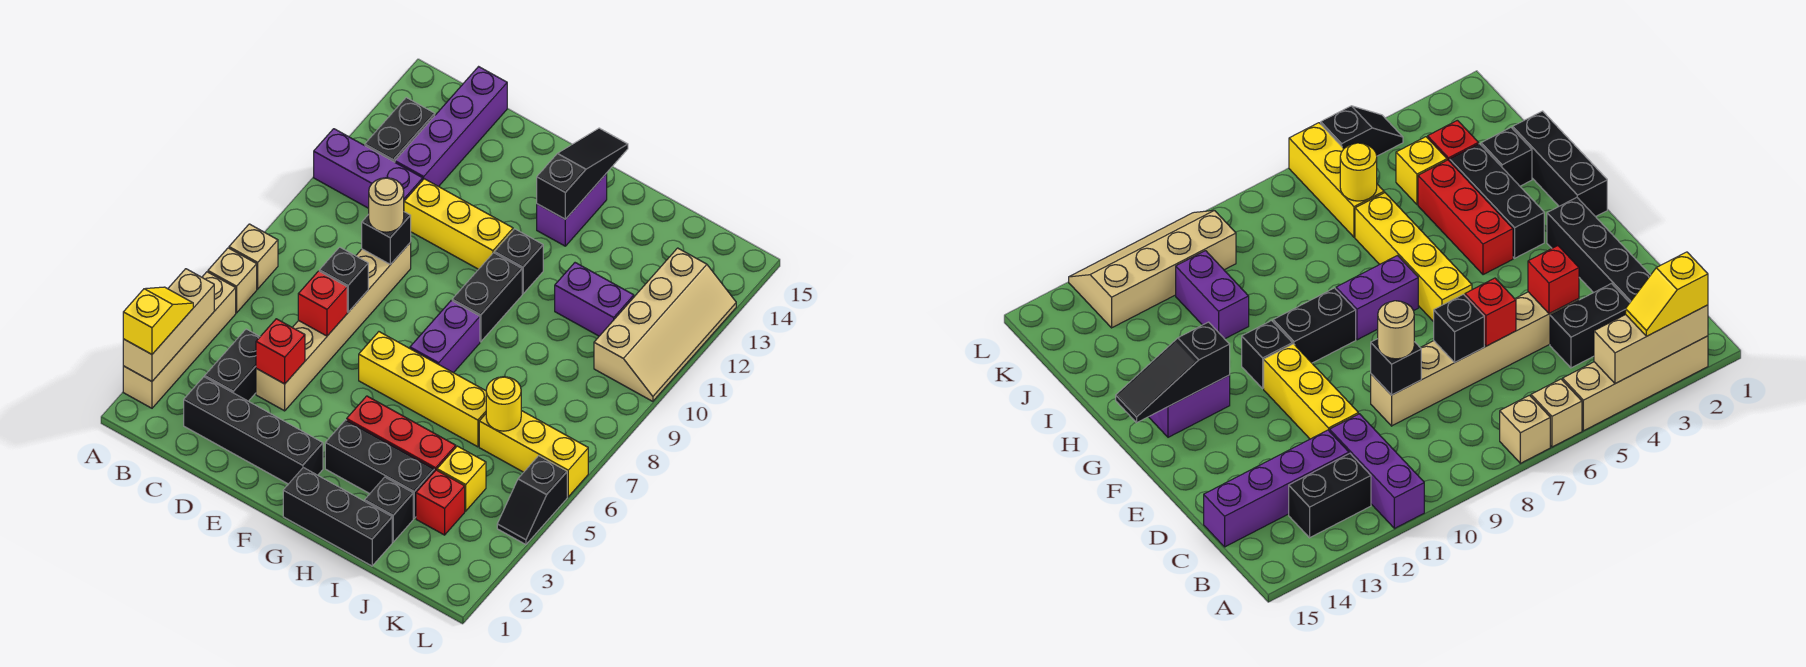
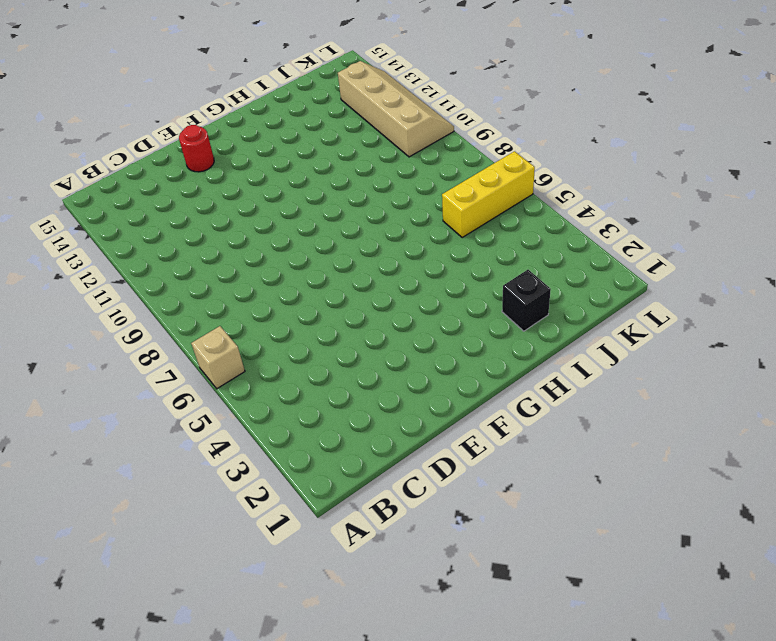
red round brick E14 level 1 -> none
none -> tan brick A2:A5 level 1
none -> tan brick A7 level 1
none -> purple brick A11:C11 level 1
none -> black brick B12:B13 level 1

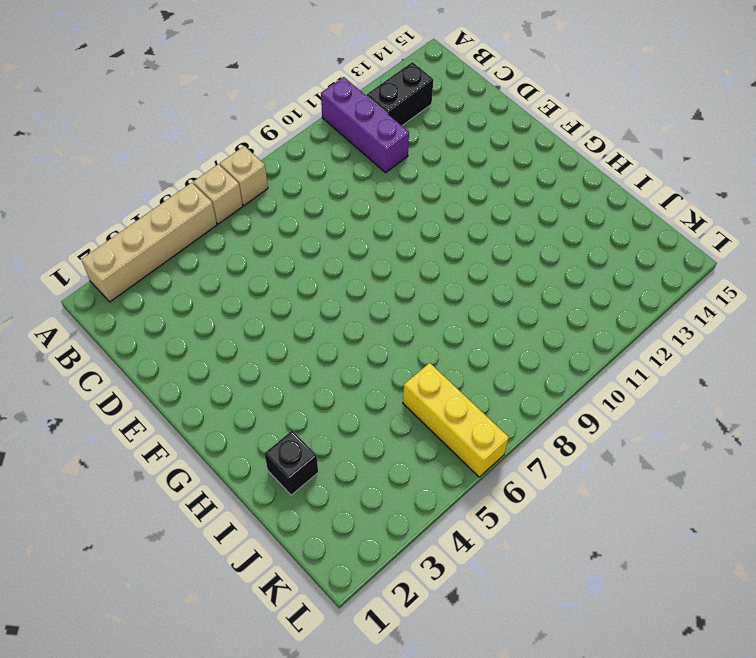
none -> black brick C2:F2 level 1
none -> black brick C3:C4 level 1
none -> purple brick C12:C15 level 1
none -> tan brick D4:D9 level 1

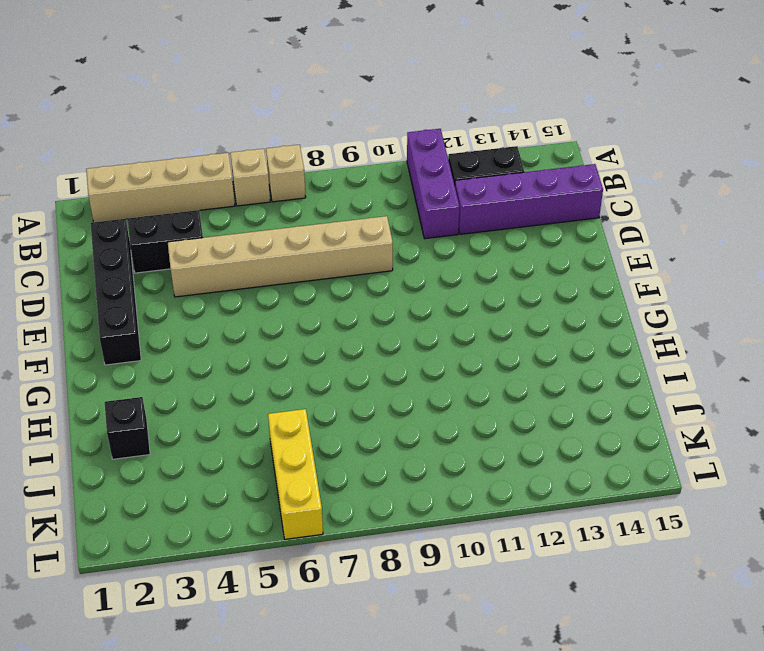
none -> yellow brick D11:F11 level 1
none -> yellow brick F6:I6 level 1
none -> black brick G1:I1 level 1
none -> black brick G3:I3 level 1

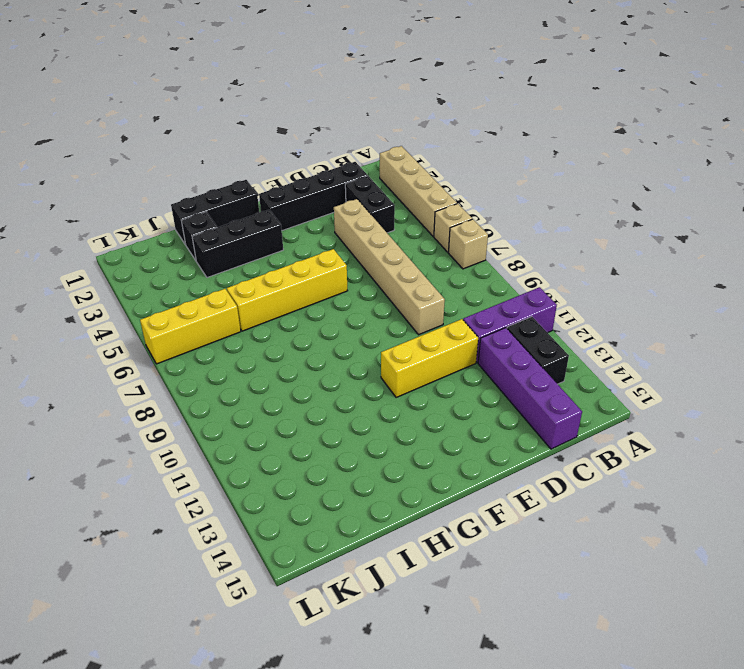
none -> red brick G4:I4 level 1
none -> purple brick G7:G8 level 1
none -> black brick G9:G10 level 1
none -> black brick G11 level 1

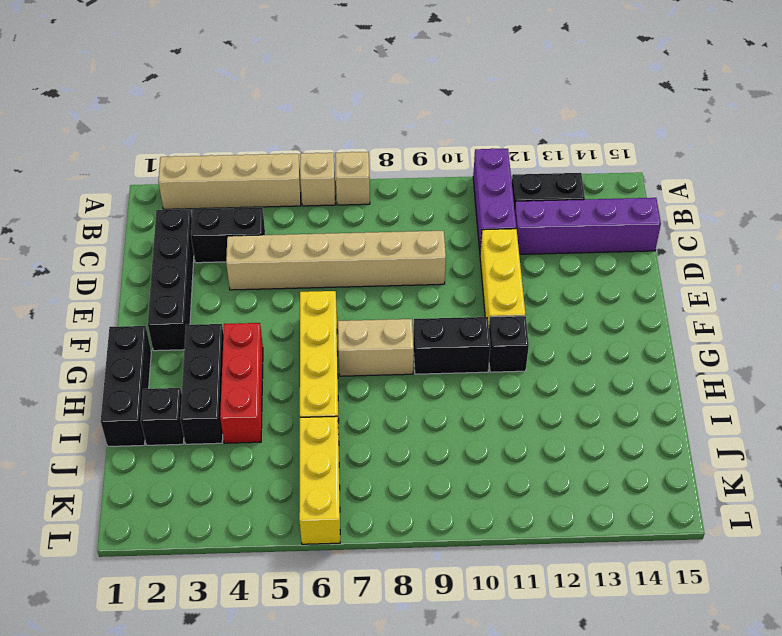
tan brick G7:G8 level 1 -> purple brick G7:G8 level 1
none -> purple brick G13:G14 level 1
none -> purple brick I11:J11 level 1
none -> red brick J3 level 1
none -> yellow brick J4 level 1

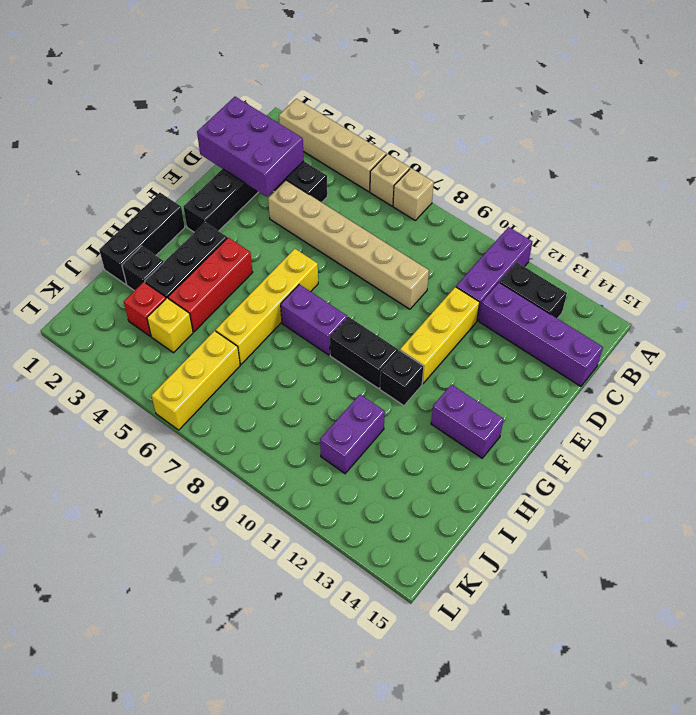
purple brick C1:D3 level 2 -> none
none -> tan slope K10:L13 level 1 top K
none -> black slope L4:L5 level 1 top 5
none -> tan brick A2:A4 level 2
none -> red brick D4 level 2

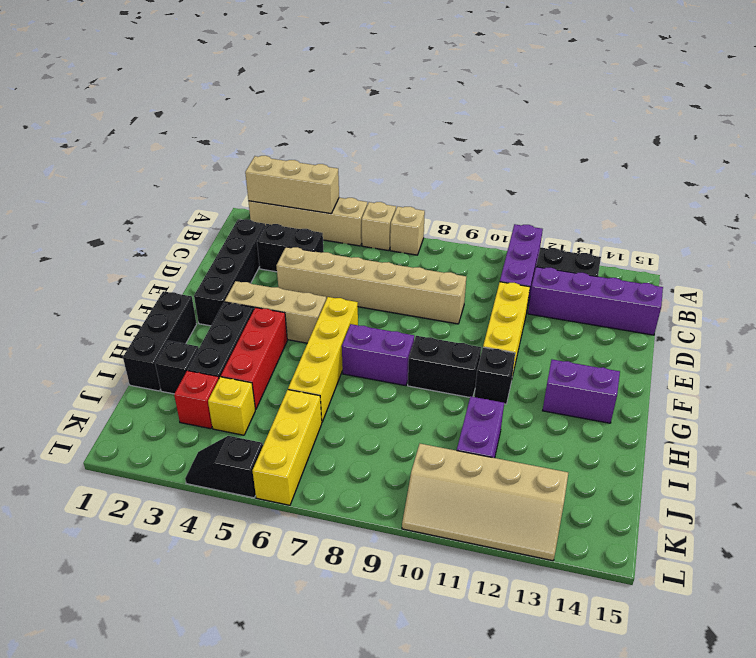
tan brick F3:F5 level 1 -> none
none -> red brick D4 level 2
none -> red brick D6 level 2
none -> black brick D7 level 2
none -> black brick D9 level 2

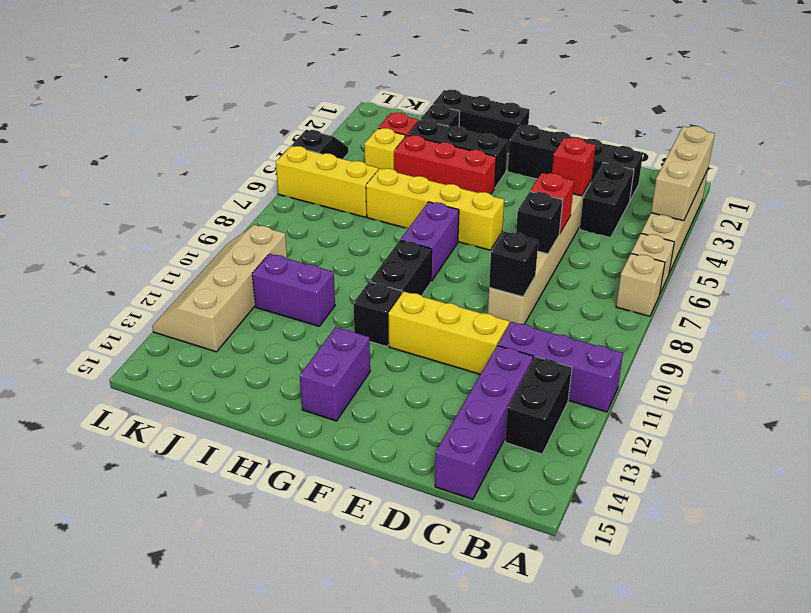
none -> black slope G13:G15 level 2 top 13
none -> yellow round brick J6 level 2
none -> yellow slope A2:A3 level 3 top 2
none -> tan round brick D9 level 3

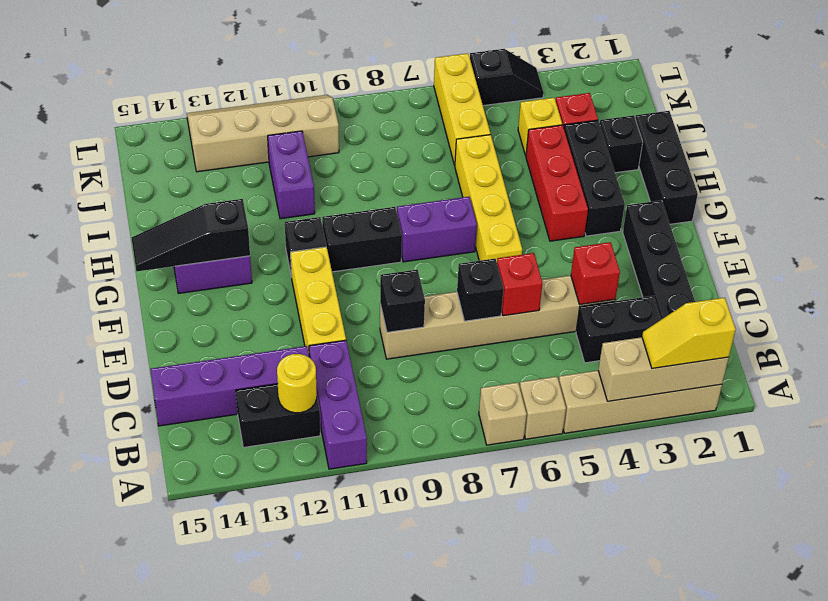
yellow round brick B12 level 2 -> yellow round brick J6 level 2
none -> tan round brick D9 level 3

